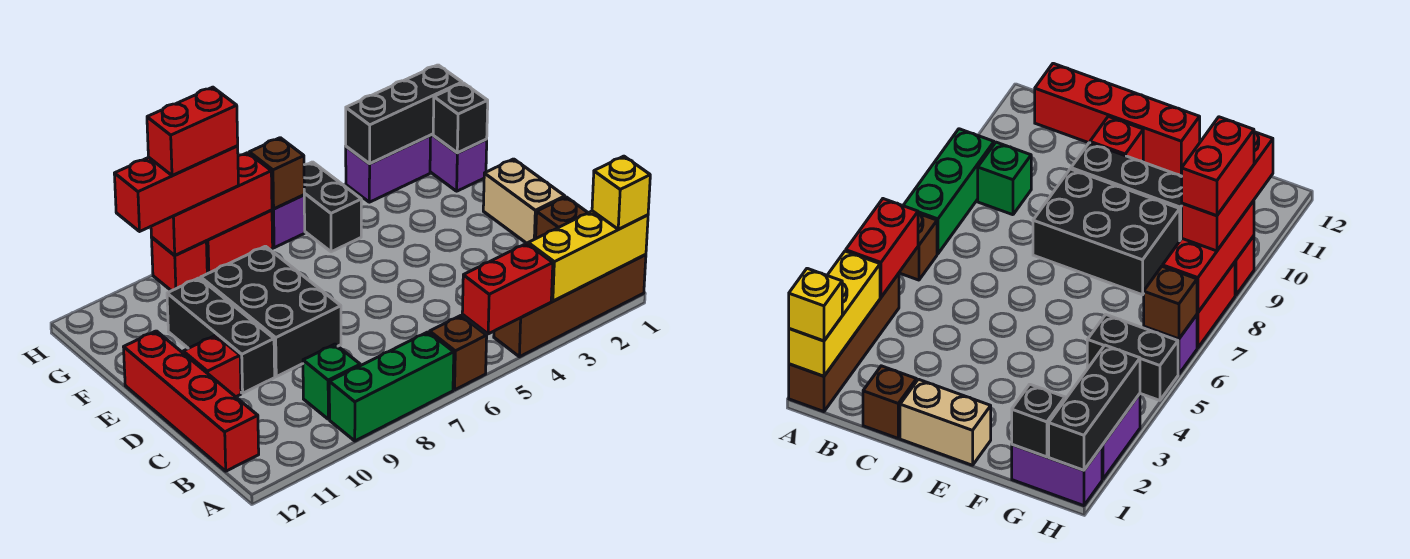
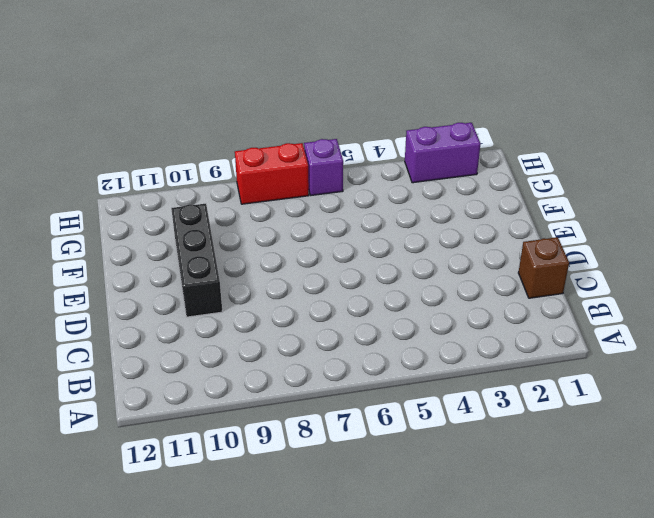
none -> brown brick A1:A4 level 1
none -> brown brick A6 level 1
none -> green brick A7:A9 level 1

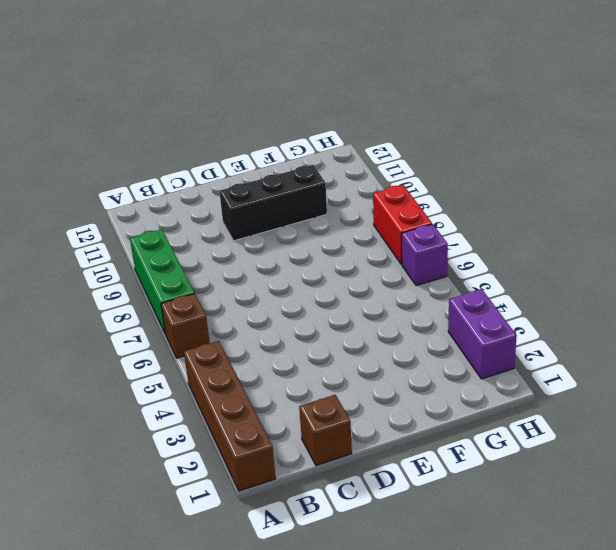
none -> green brick B9 level 1
none -> red brick B12:E12 level 1
none -> tan brick D1:E1 level 1

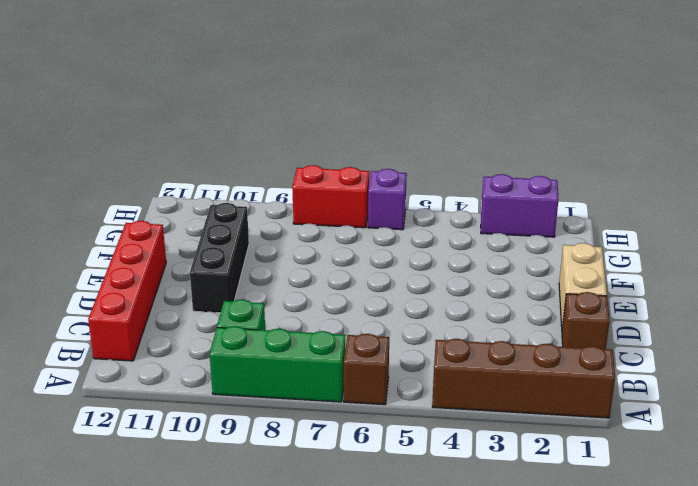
none -> black brick D8:F9 level 1
none -> red brick D11 level 1
none -> purple brick G1:H1 level 1

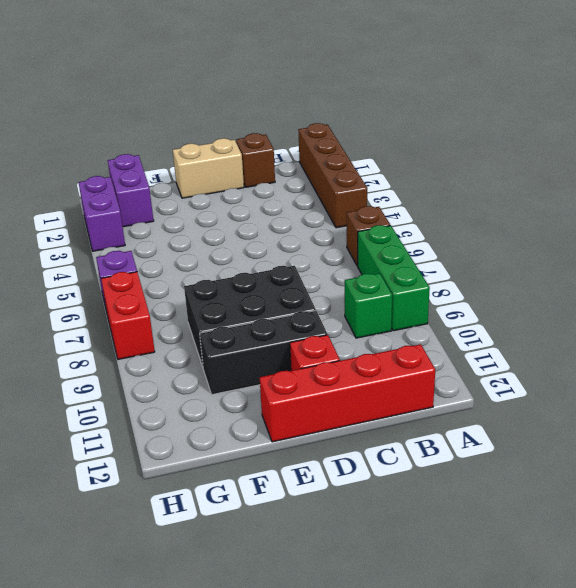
purple brick G1:G2 level 1 -> purple brick G1:H1 level 1
none -> black brick G5:H5 level 1
none -> red brick H9 level 1
none -> yellow brick A1:A3 level 2

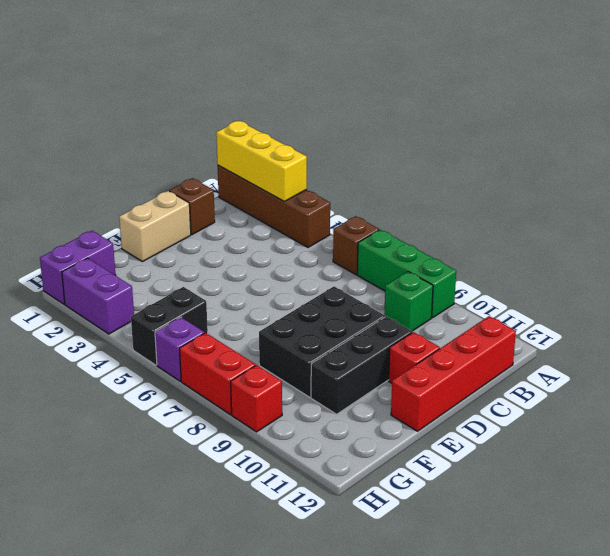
none -> red brick A4:A5 level 2
none -> black brick G1 level 2
none -> black brick H1:H3 level 2

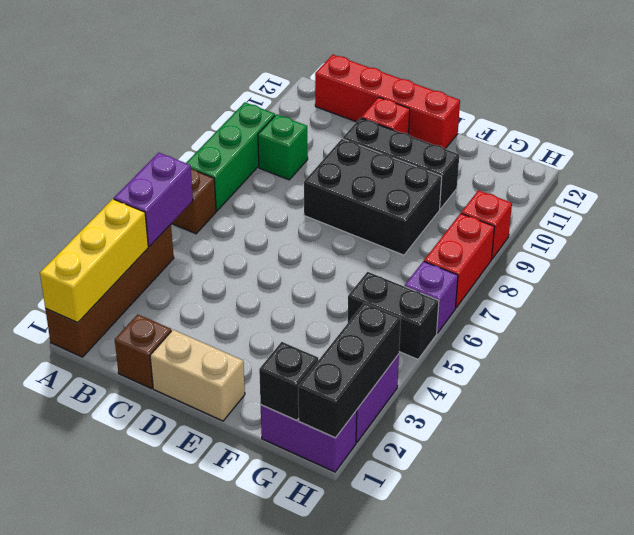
purple brick A4:A5 level 2 -> red brick A4:A5 level 2
none -> brown brick H6 level 2
none -> red brick H7:H9 level 2
none -> yellow brick A1 level 3

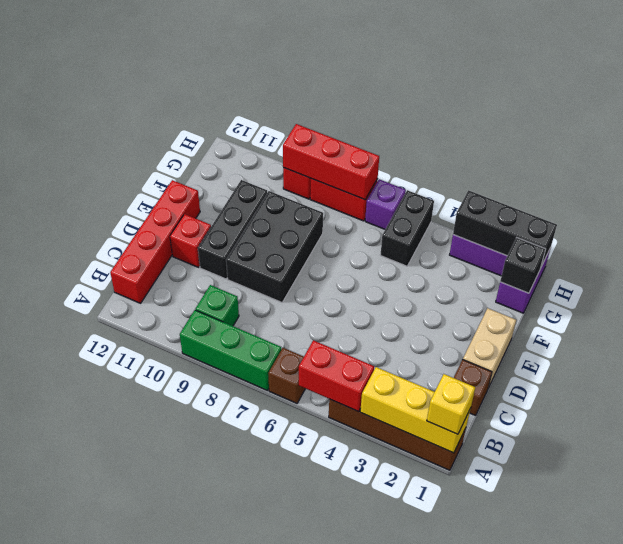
none -> brown brick H6 level 2
none -> red brick H8:H10 level 3
none -> red brick H8:H9 level 4

